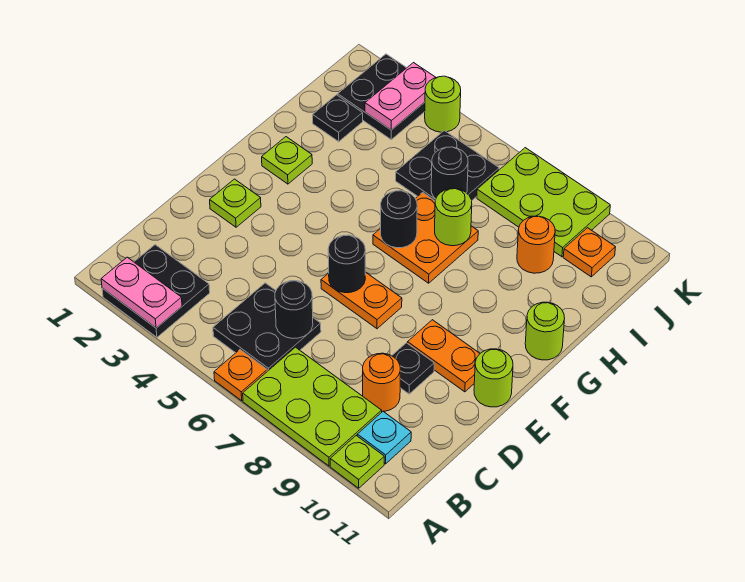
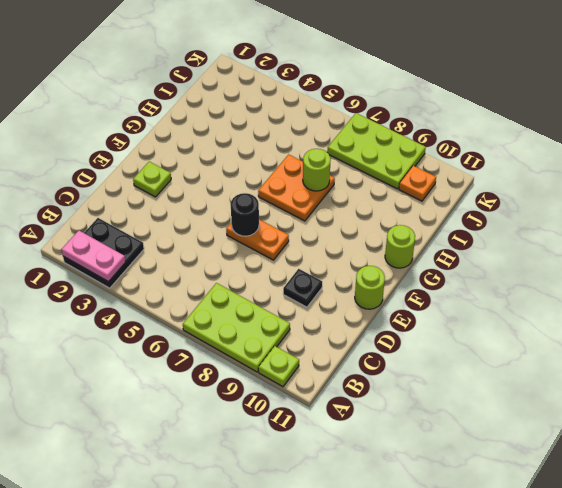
none -> orange plate A6 level 1
none -> black plate B5:C6 level 1
none -> cyan plate B10 level 1

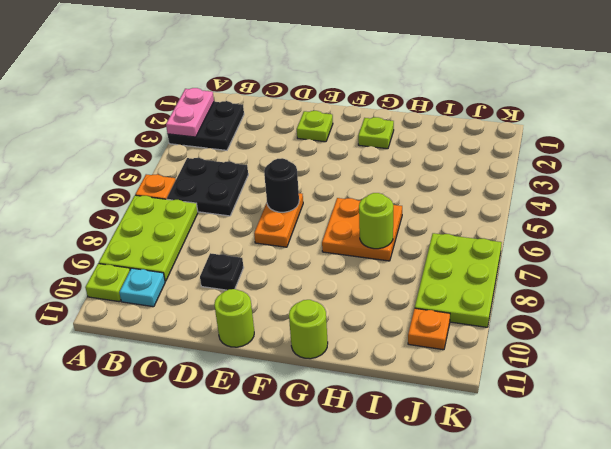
none -> orange round brick C9 level 1
none -> orange plate E9:E10 level 1
none -> black plate I2 level 1

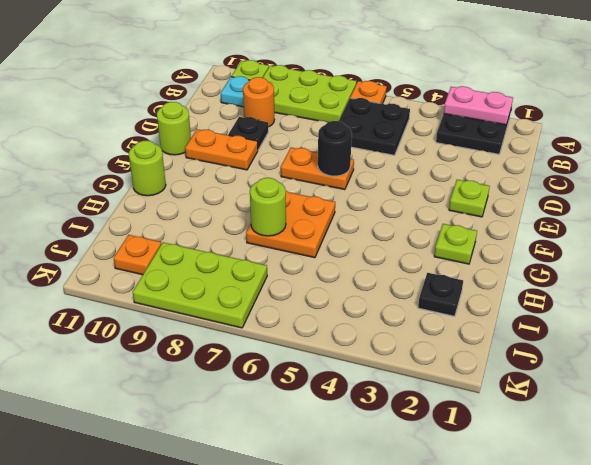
none -> black plate I5:J6 level 1
none -> orange round brick I9 level 1
none -> black plate J2:K3 level 1

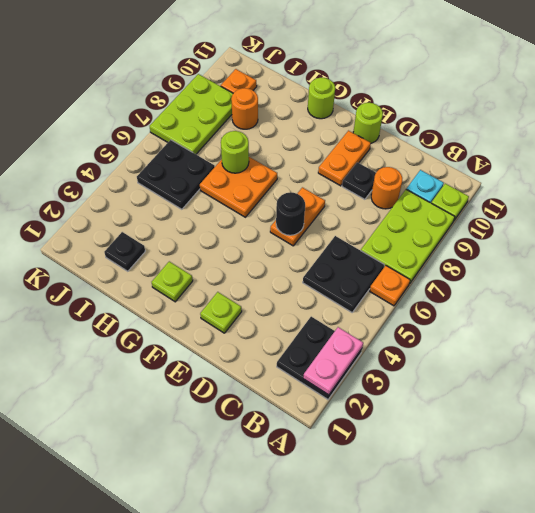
none -> black plate J2:K3 level 1
none -> lime round brick K4 level 1
none -> black round brick C6 level 2

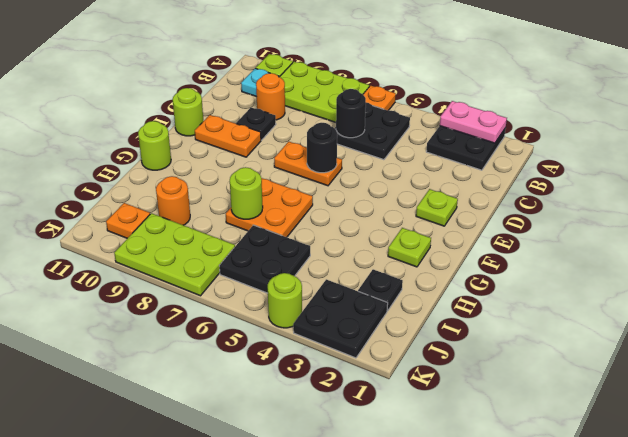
none -> black round brick G6 level 2
none -> black round brick I6 level 2
none -> pink plate J3:K3 level 2

